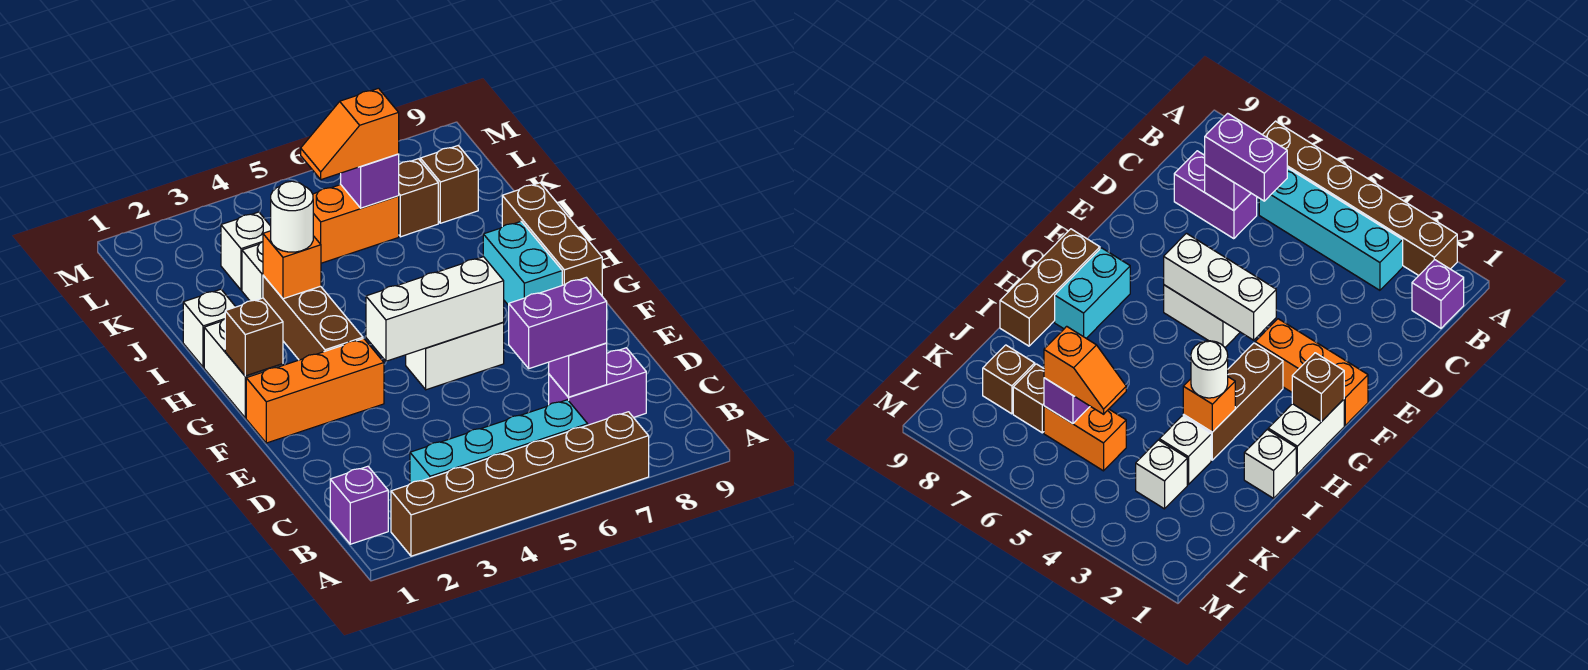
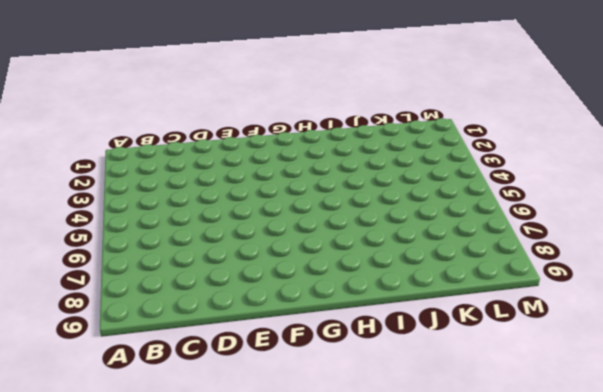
none -> brown brick A2:A7 level 1
none -> purple brick B1 level 1
none -> cyan brick B3:B6 level 1

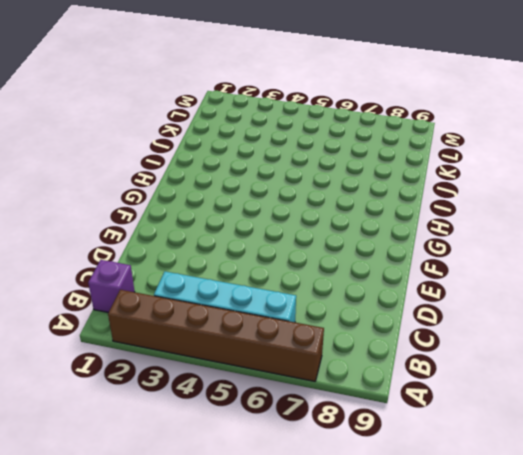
none -> purple brick C7:C8 level 1
none -> orange brick F1:F3 level 1
none -> white brick F5:F6 level 1

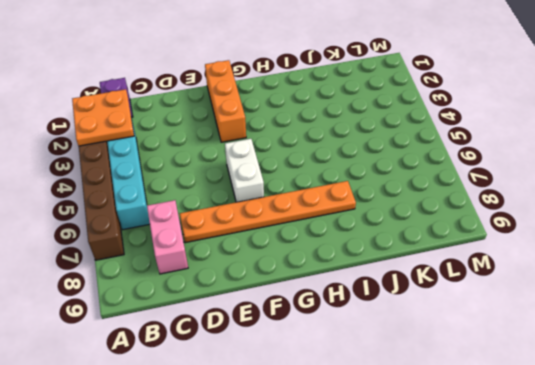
orange plate A2:B3 level 2 -> none
pink brick C7:C8 level 1 -> purple brick C7:C8 level 1
orange plate D7:I7 level 1 -> none
none -> white brick G1:H1 level 1
none -> brown brick G3:I3 level 1
none -> cyan brick G8:H8 level 1

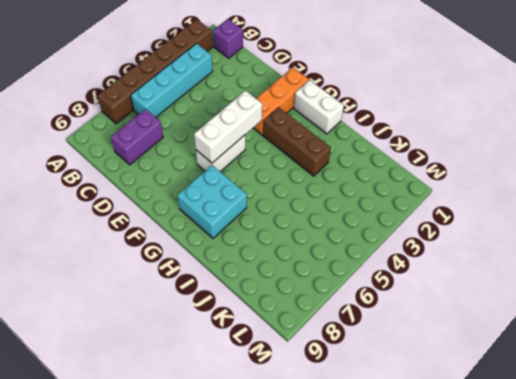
cyan brick G7:H8 level 1 -> cyan brick G8:H8 level 1
none -> brown brick G9:I9 level 1
none -> white brick I1 level 1
none -> white brick J3 level 1

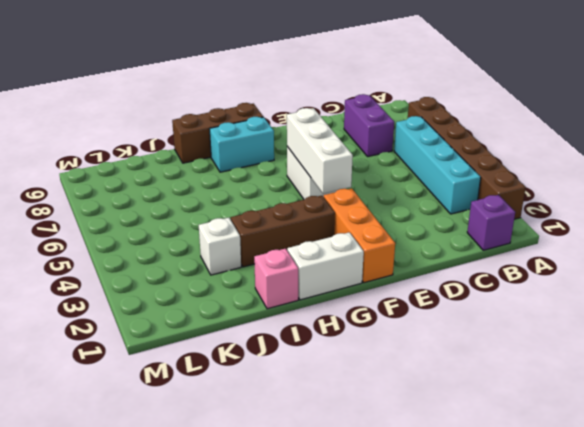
pink brick I1 level 1 -> white brick I1 level 1
none -> white brick K3 level 1
none -> orange brick K5:K6 level 1
none -> brown brick K7 level 1

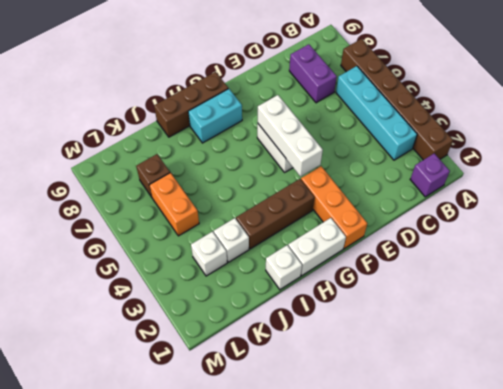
none -> brown brick K8 level 1
none -> purple brick C7 level 2
none -> brown brick G1 level 2

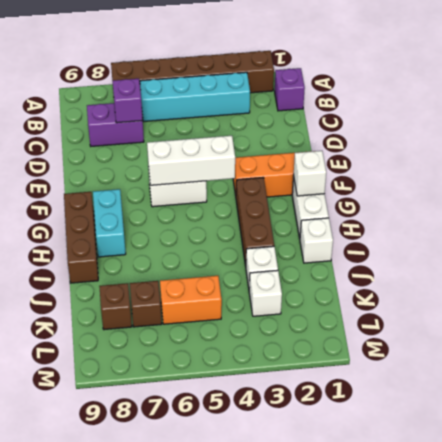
white brick G1 level 2 -> brown brick G1 level 2
none -> orange brick I3 level 2
none -> purple brick K6 level 2
none -> purple brick C6:C7 level 3

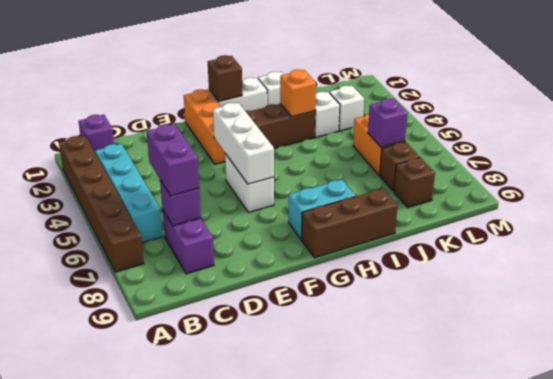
none -> white round brick I3 level 3
none -> orange slope K5:K6 level 3 top 6

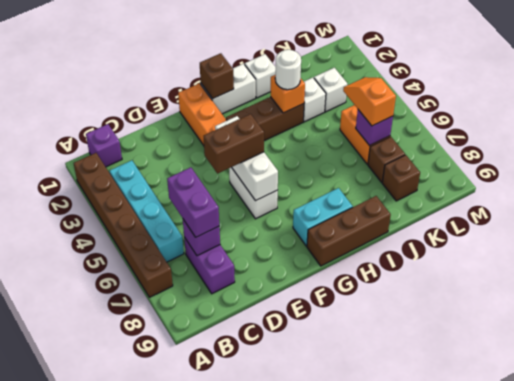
brown brick E5:F5 level 3 -> none

